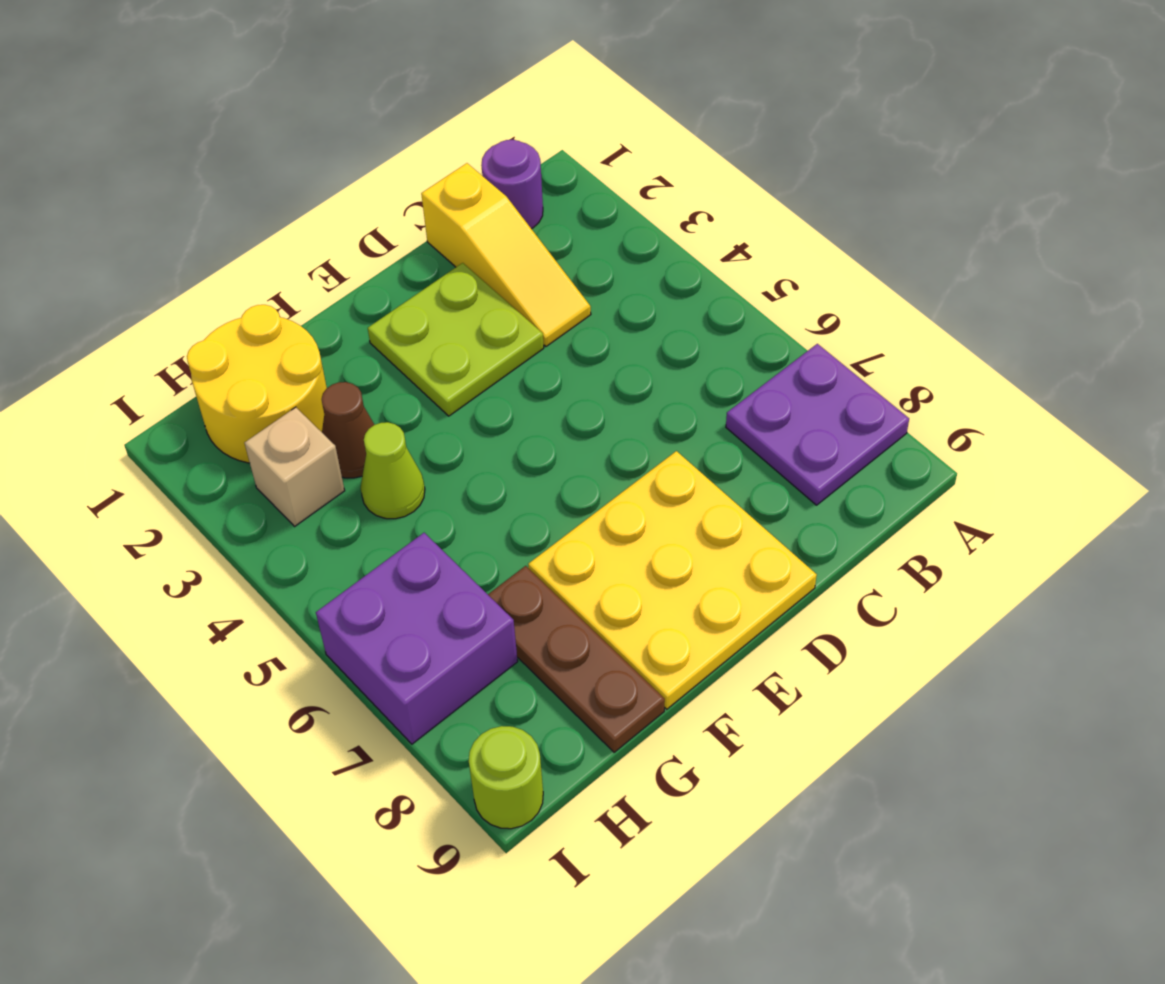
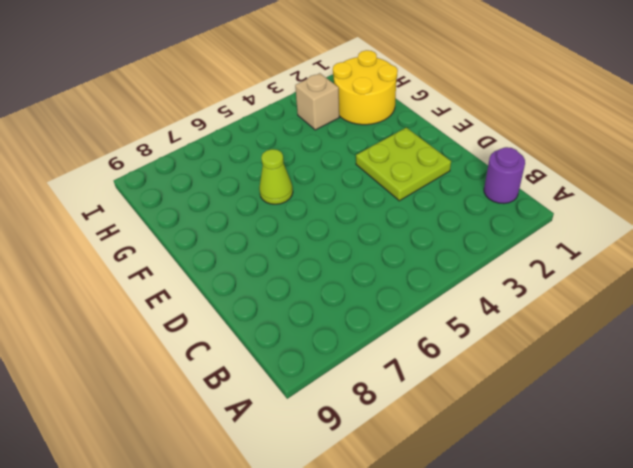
lime cone F6 level 1 -> lime cone G4 level 1
none -> purple plate A7:B8 level 1
none -> yellow slope C1:C3 level 1 top 1
none -> yellow plate D7:F9 level 1

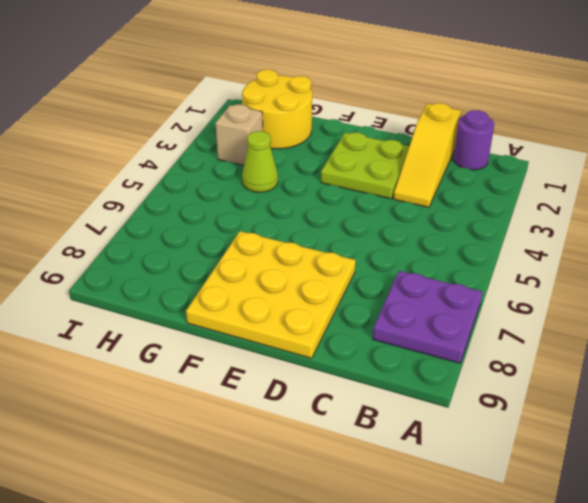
none -> brown cone G3 level 1
none -> brown plate G7:G9 level 1
none -> purple brick H6:I7 level 1

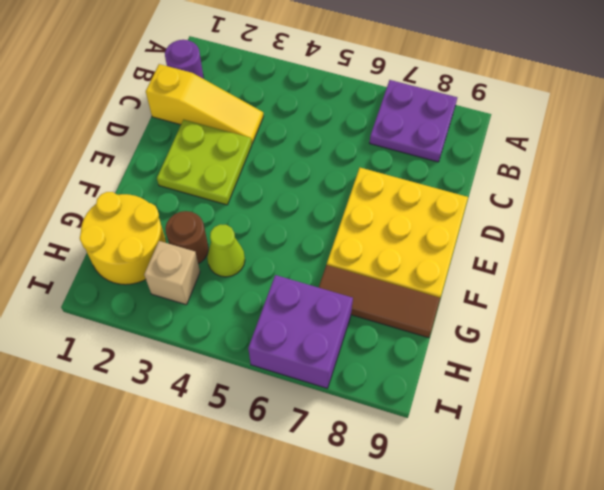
brown round brick G3 level 1 -> brown cone G3 level 1
brown tile G7:G9 level 1 -> brown plate G7:G9 level 1
none -> lime round brick I9 level 1

